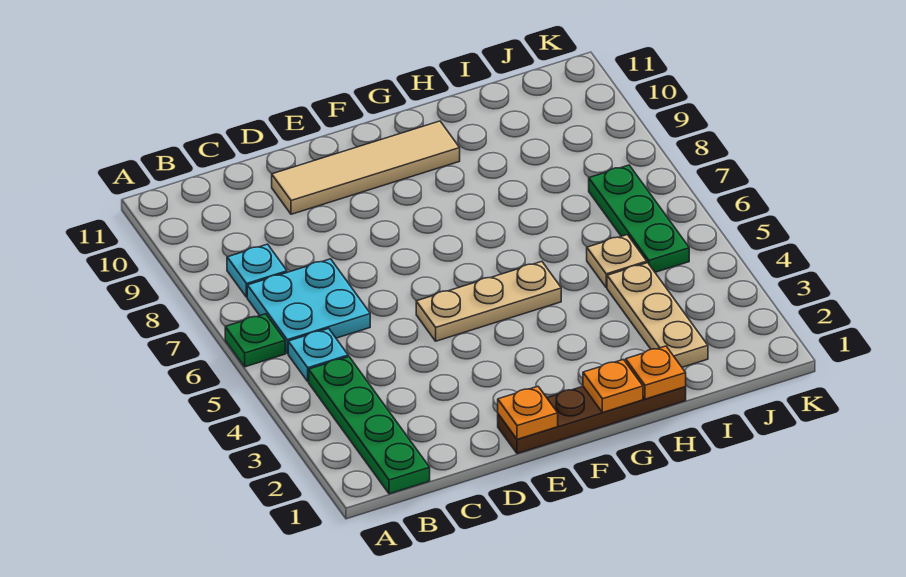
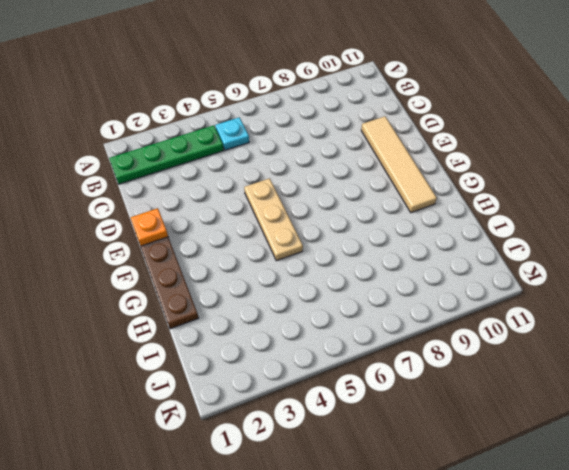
none -> green plate A6 level 1
none -> cyan plate B6:C7 level 1
none -> cyan plate B8 level 1

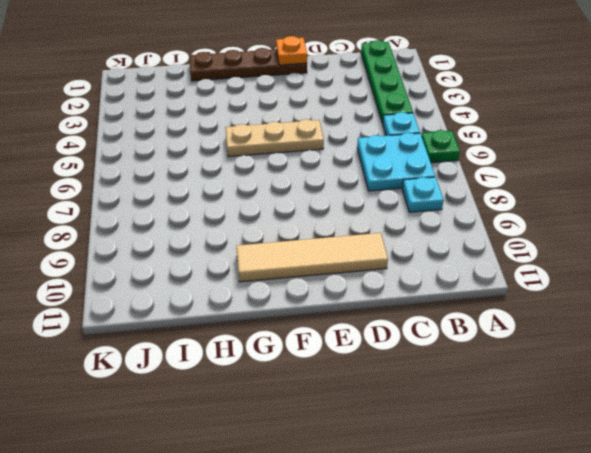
none -> tan plate I2:I4 level 1
none -> tan plate I5 level 1
none -> green plate J5:J7 level 1

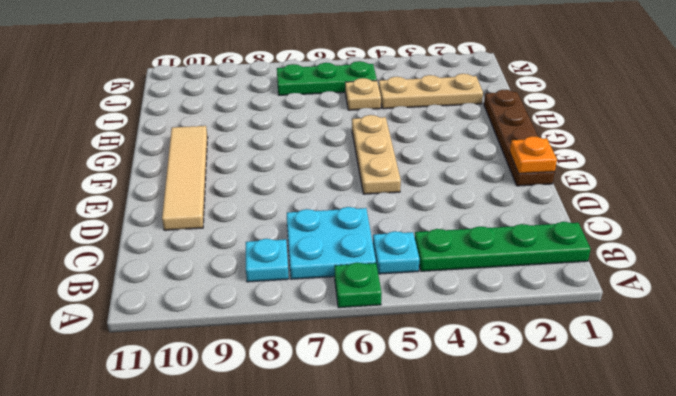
none -> orange plate G1 level 2
none -> orange plate H1 level 2

